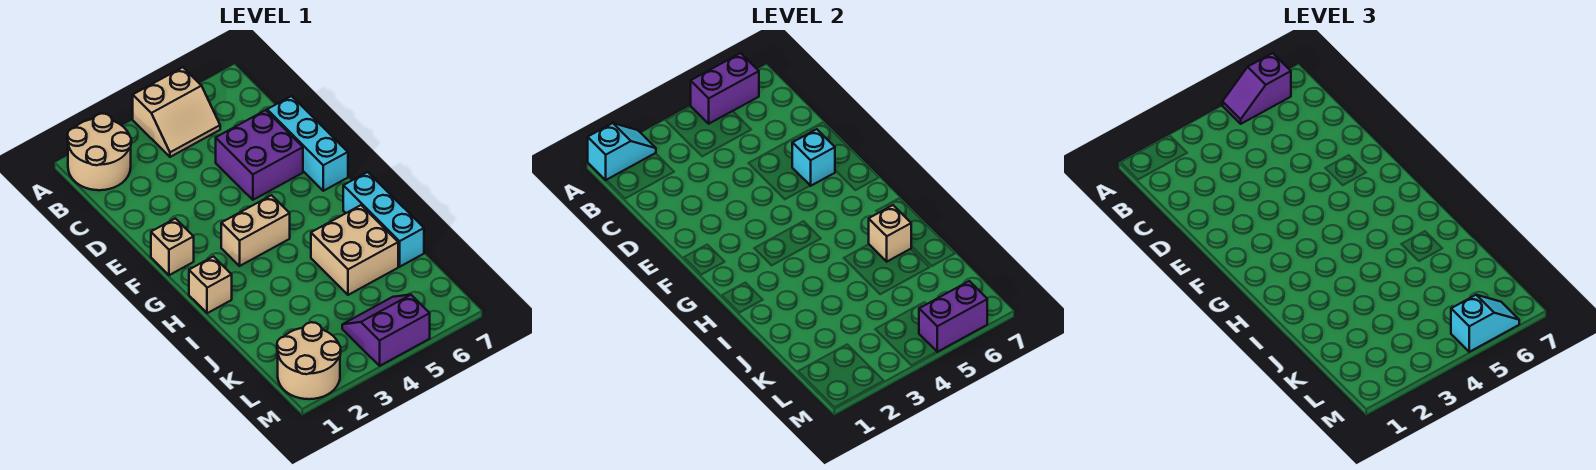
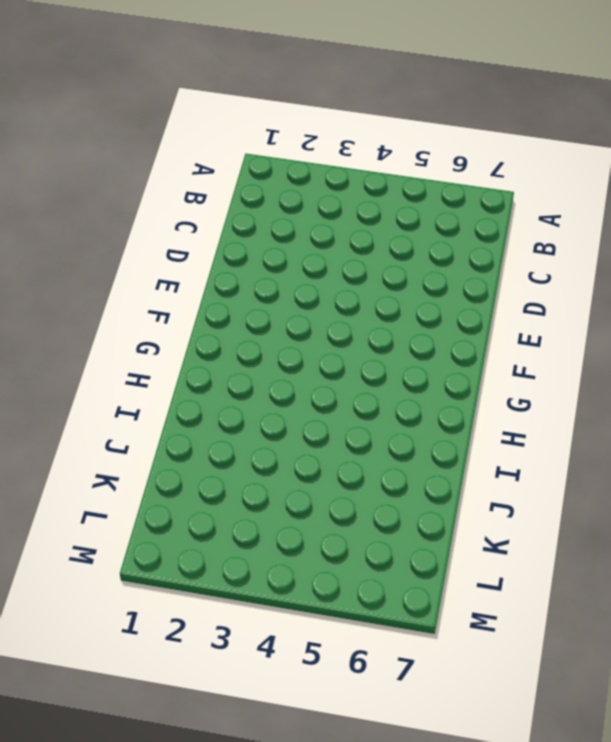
none -> tan round brick A1:B2 level 1
none -> tan slope A4:B5 level 1 top A
none -> purple brick D5:E6 level 1

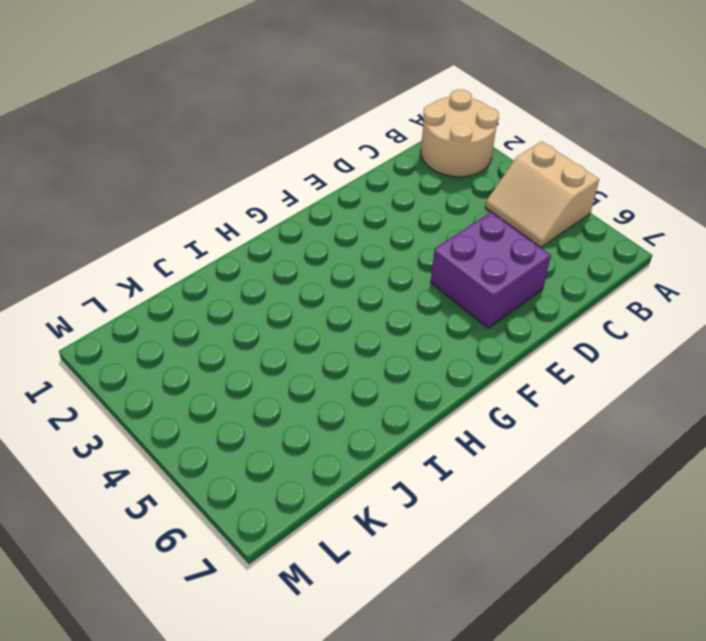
none -> cyan brick D7:F7 level 1
none -> tan brick F1 level 1
none -> tan brick G3:G4 level 1

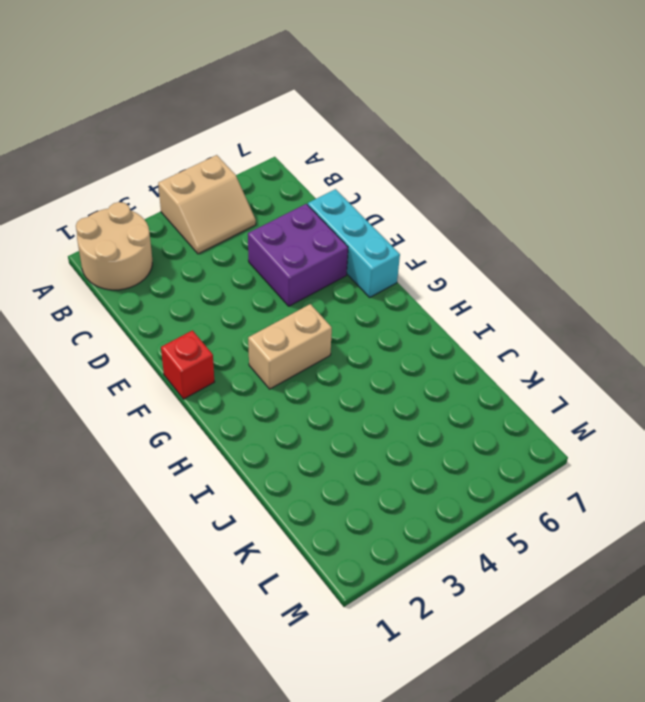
red brick F1 level 1 -> tan brick F1 level 1
none -> tan brick H1 level 1
none -> cyan brick H7:J7 level 1
none -> tan brick I5:J6 level 1

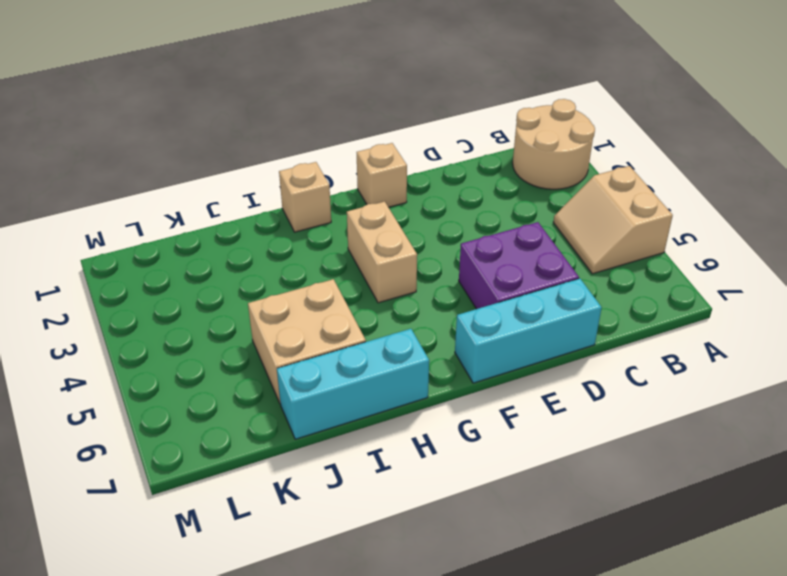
none -> tan round brick L1:M2 level 1
none -> purple slope L4:M5 level 1 top M
none -> cyan slope A1:A2 level 2 top 1

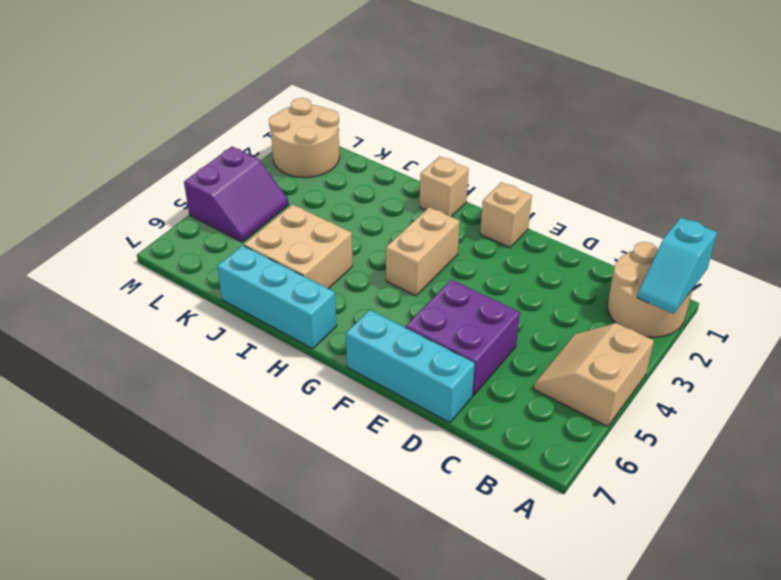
none -> purple brick A5:A6 level 2
none -> cyan brick E6 level 2
none -> tan brick I6 level 2

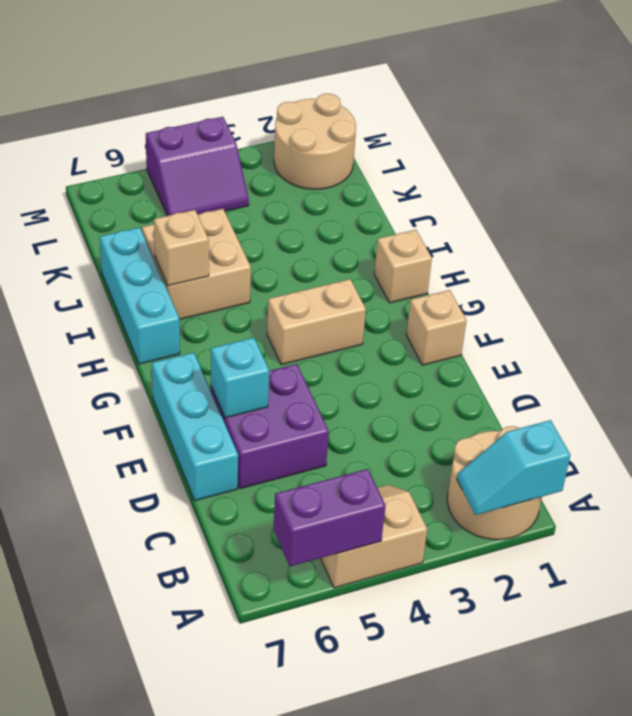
none -> purple brick M5:M6 level 2
none -> purple slope A5:A6 level 3 top 6
none -> cyan slope M5:M6 level 3 top 5

